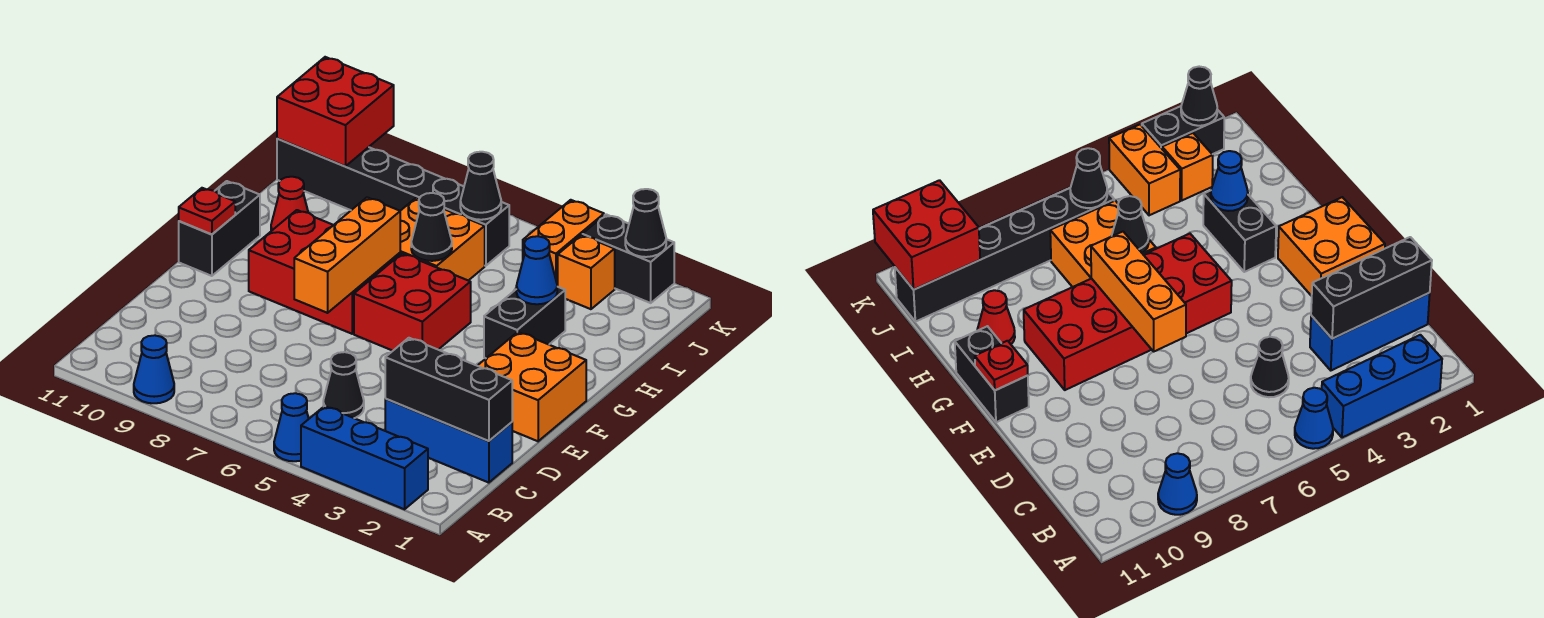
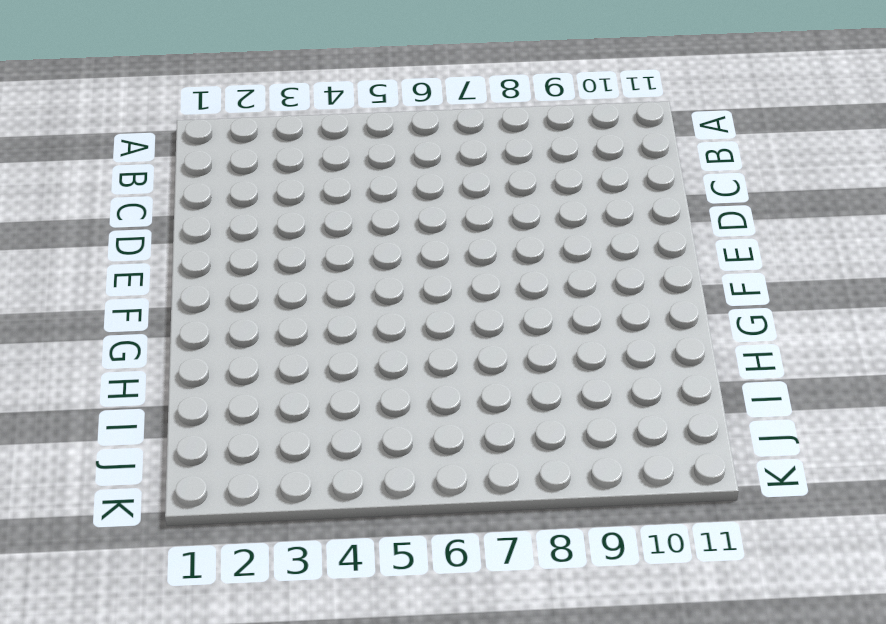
none -> blue brick A2:A4 level 1
none -> blue cone A5 level 1
none -> blue cone A9 level 1

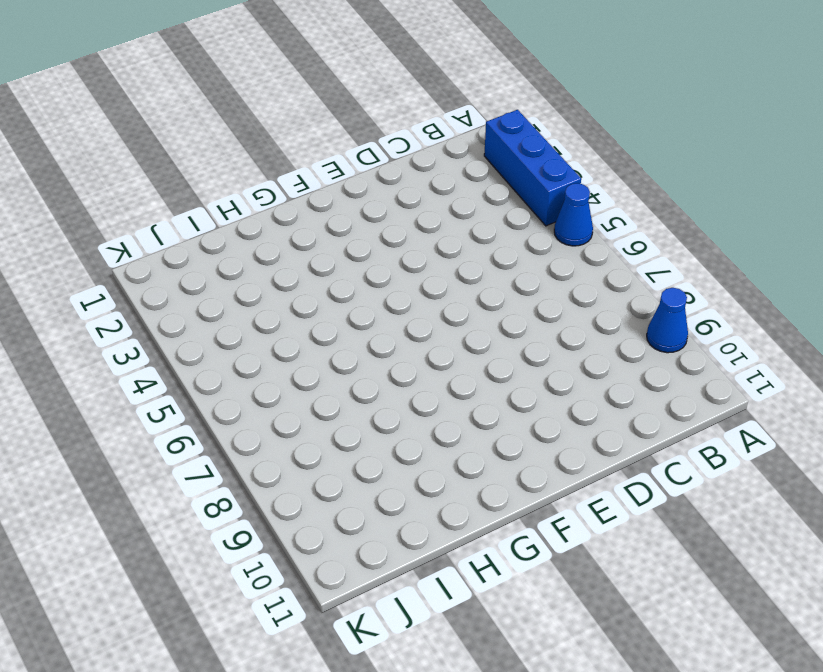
none -> blue brick C1:C3 level 1
none -> black cone C5 level 1
none -> orange brick E1:F2 level 1

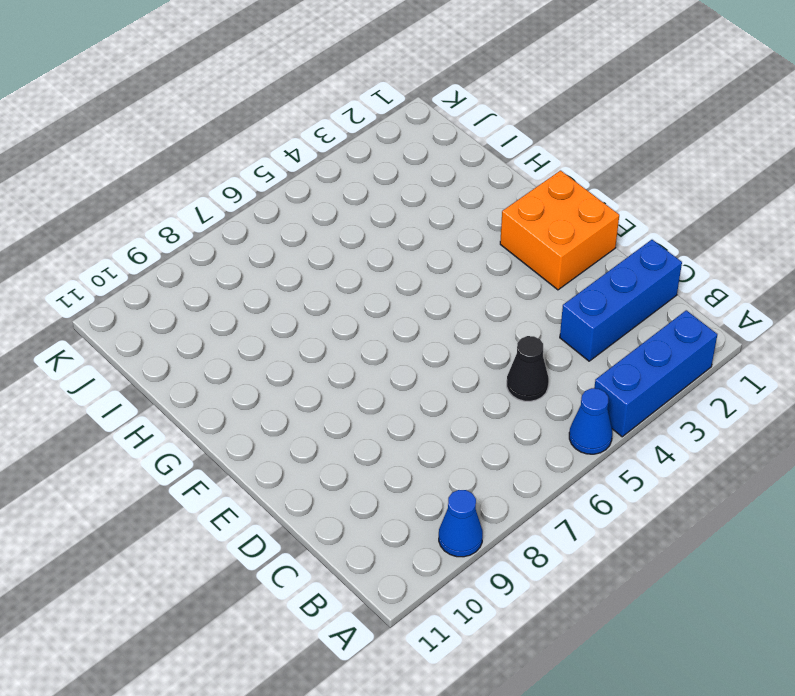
none -> red brick F5:G6 level 1
none -> red brick F7:G9 level 1
none -> black brick F11:G11 level 1

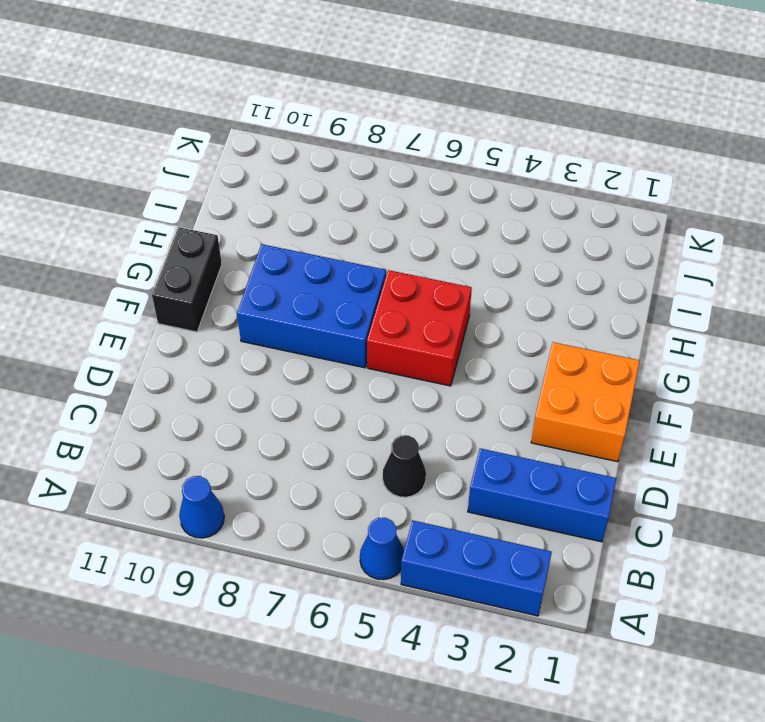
blue brick F7:G9 level 1 -> red brick F7:G9 level 1
none -> black brick G3:H3 level 1
none -> orange brick H6:I7 level 1
none -> red cone H10 level 1

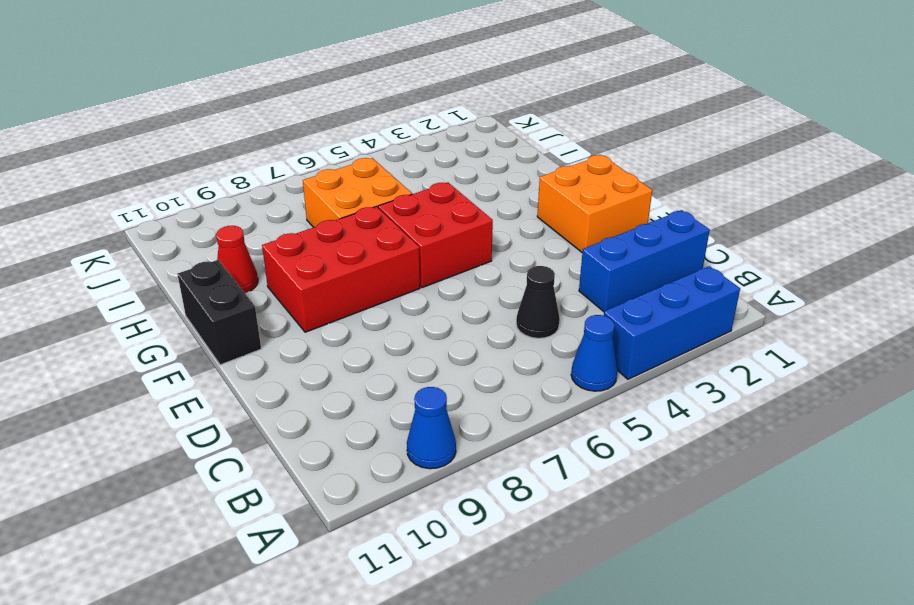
none -> black brick G3:H3 level 1
none -> orange brick J3 level 1
none -> orange brick J4:K4 level 1

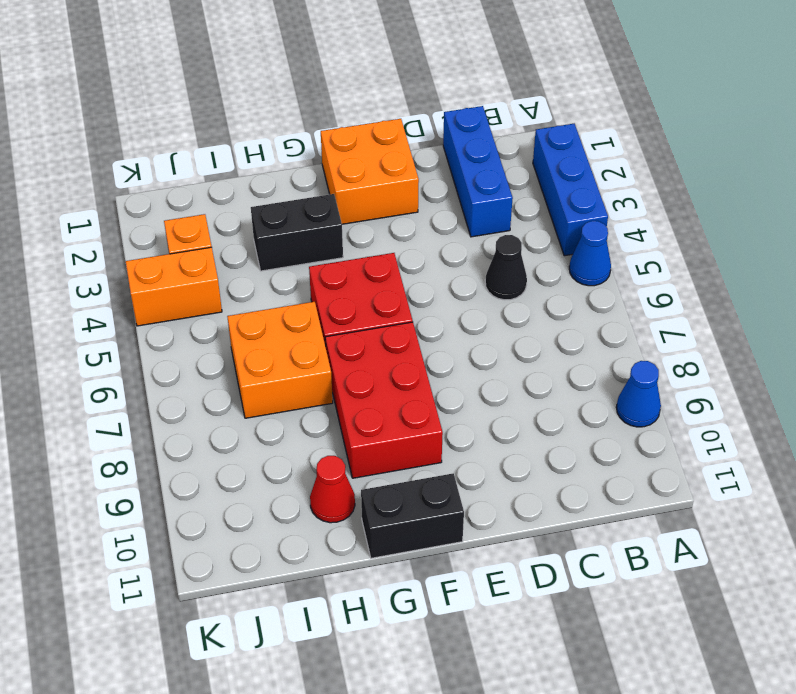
none -> black brick J6:J11 level 1
none -> black brick K2:K3 level 1
none -> black brick C1:C3 level 2

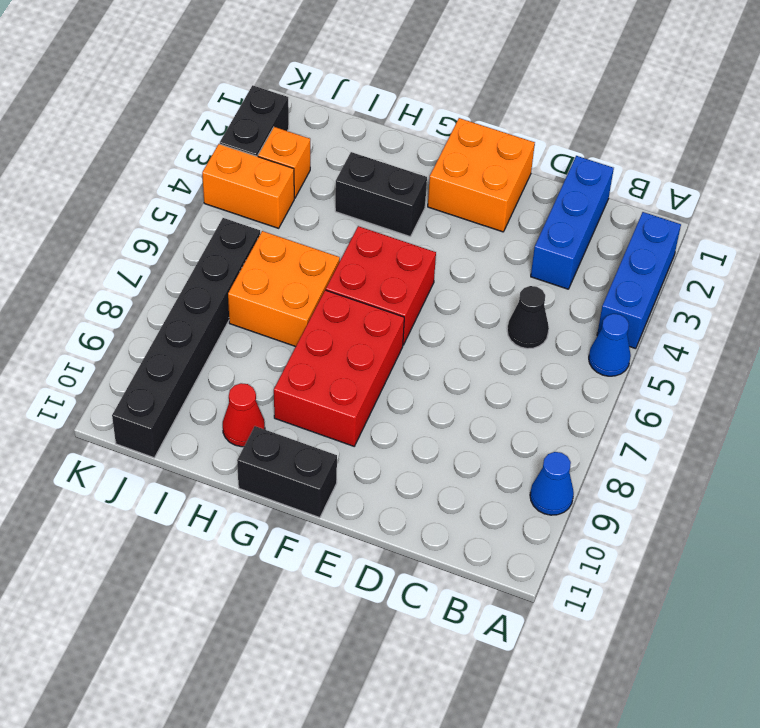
none -> black brick C1:C3 level 2
none -> orange brick E7:G7 level 2
none -> red plate F11 level 2

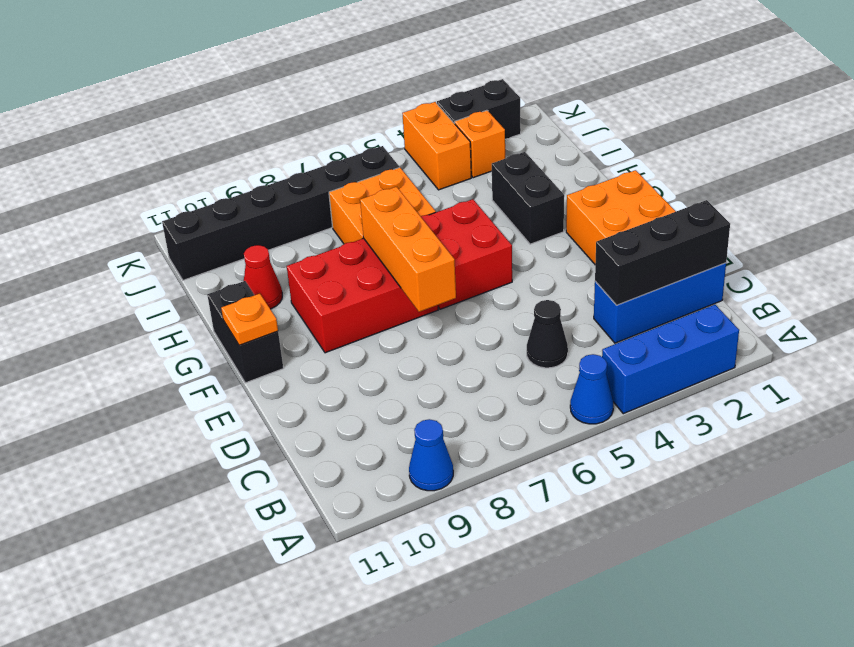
orange plate F11 level 2 -> red plate F11 level 2
none -> blue cone H3 level 2
none -> black cone H6 level 2
none -> black cone J6 level 2

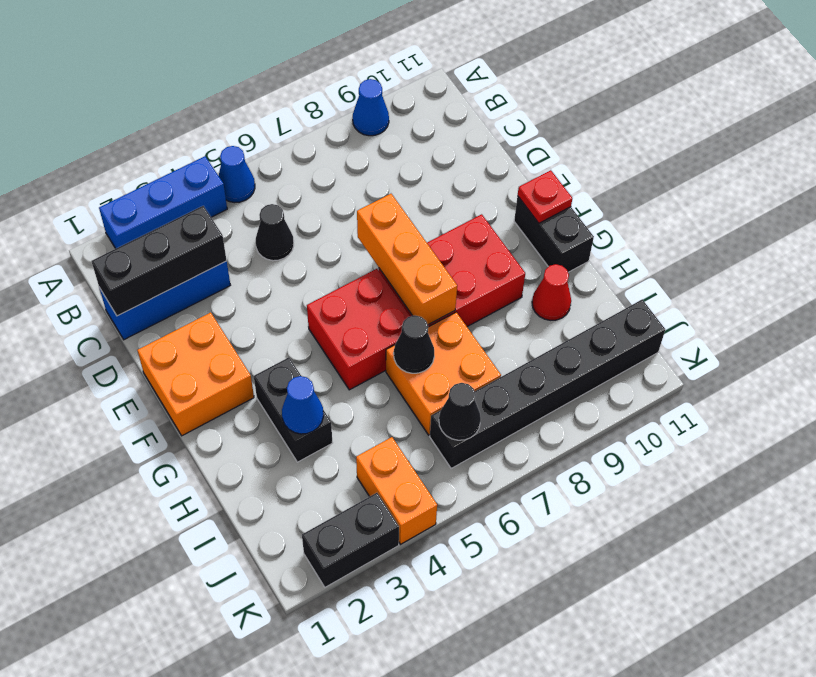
none -> orange brick J3 level 1
none -> red brick J10:K11 level 2
none -> black cone K2 level 2

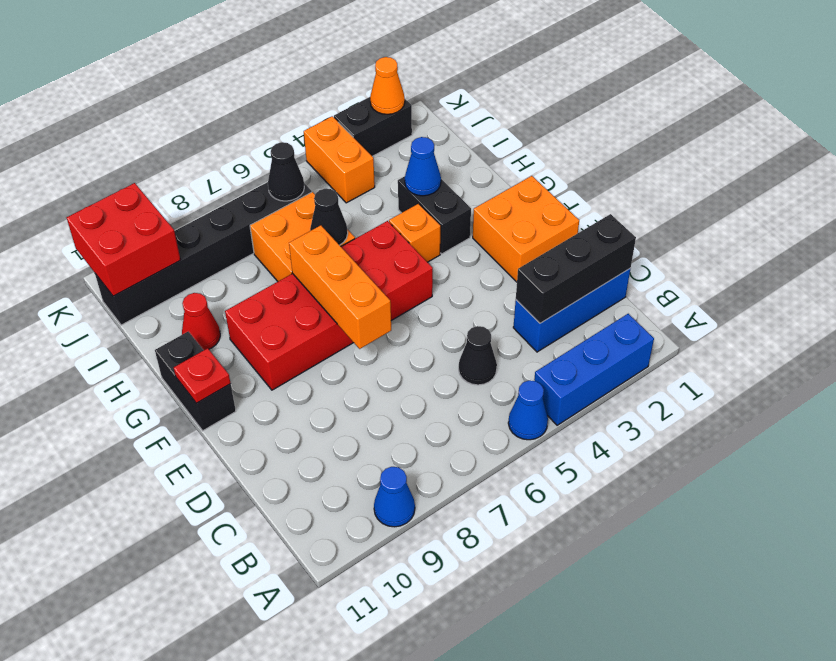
orange brick G4 level 1 -> orange brick J3 level 1
orange cone K2 level 2 -> black cone K2 level 2

